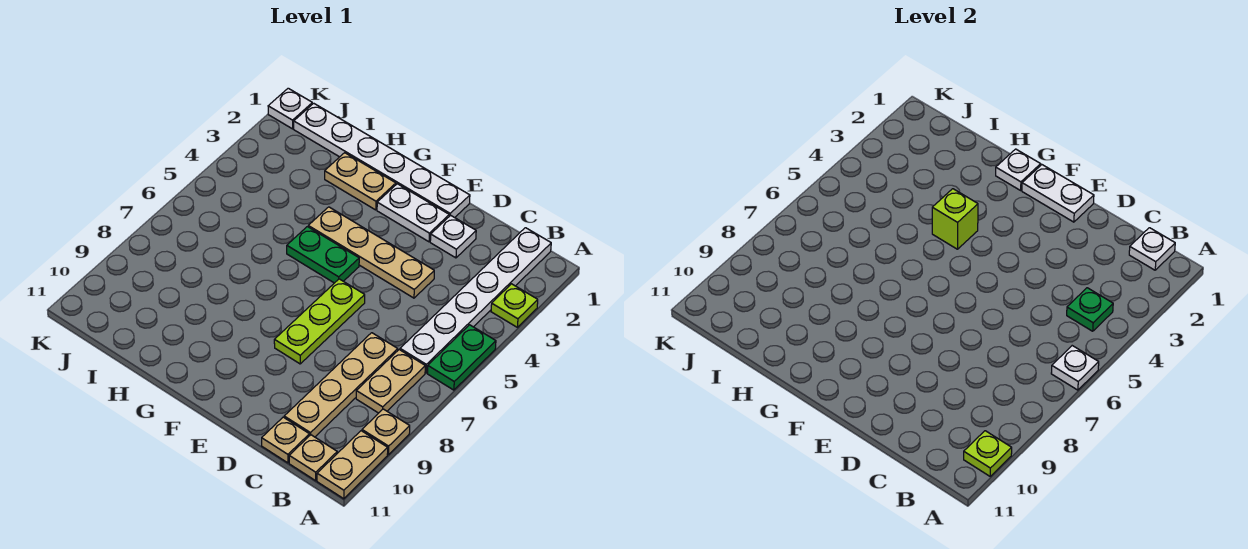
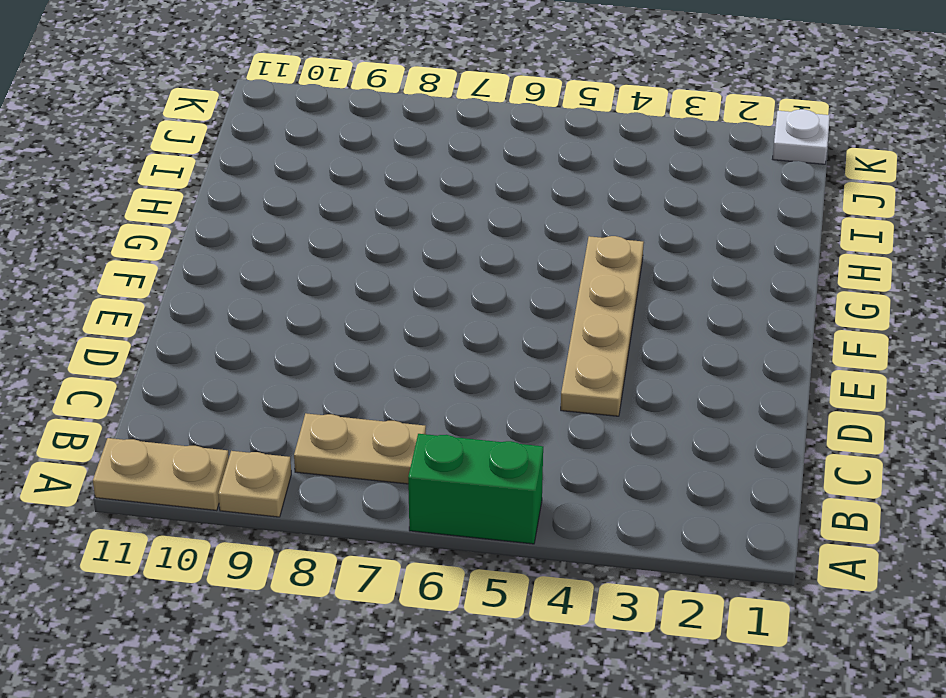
green brick A5:A6 level 1 -> green plate A5:A6 level 1
none -> lime plate A3 level 1
none -> white plate B1:B6 level 1
none -> tan plate B11 level 1

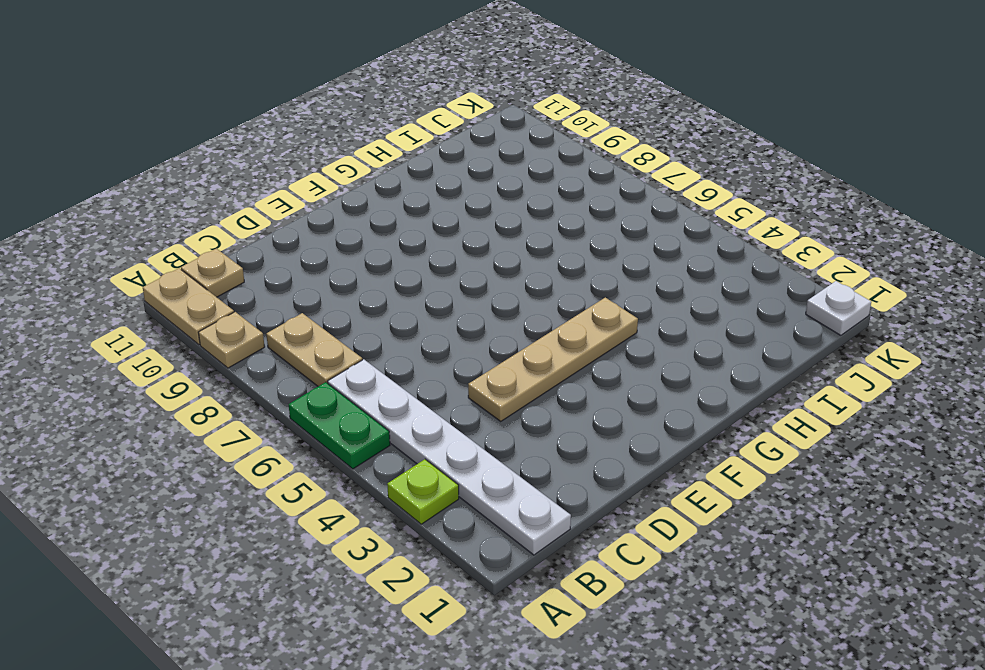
none -> tan plate C7:C10 level 1
none -> tan plate C11 level 1
none -> white plate D2 level 1

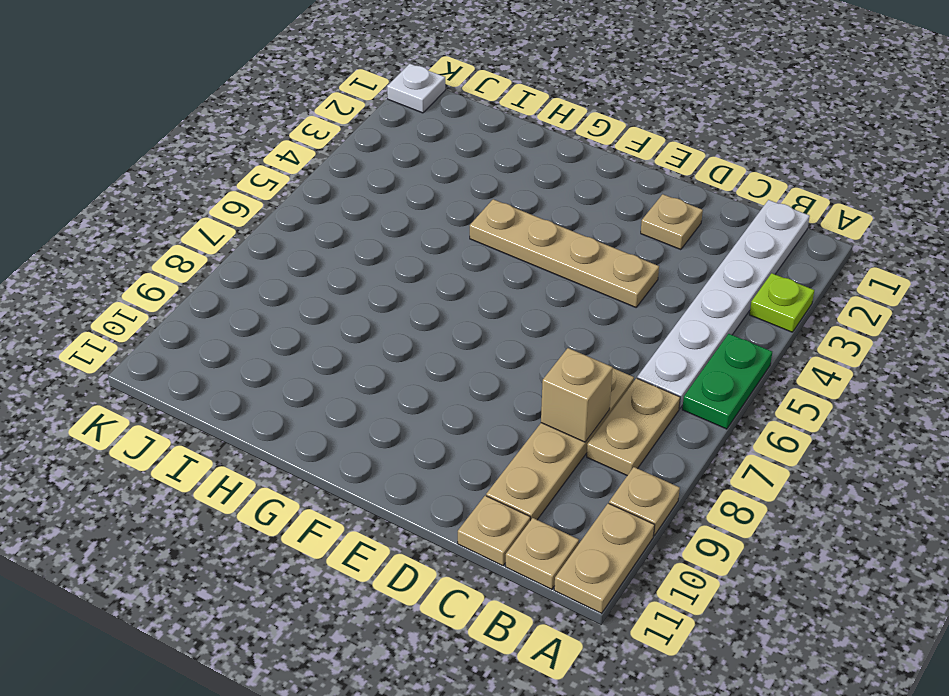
tan brick C8 level 2 -> none
tan plate D2 level 1 -> white plate D2 level 1
none -> white plate E1:J1 level 1
none -> white plate E2:F2 level 1
none -> lime plate E6:E8 level 1

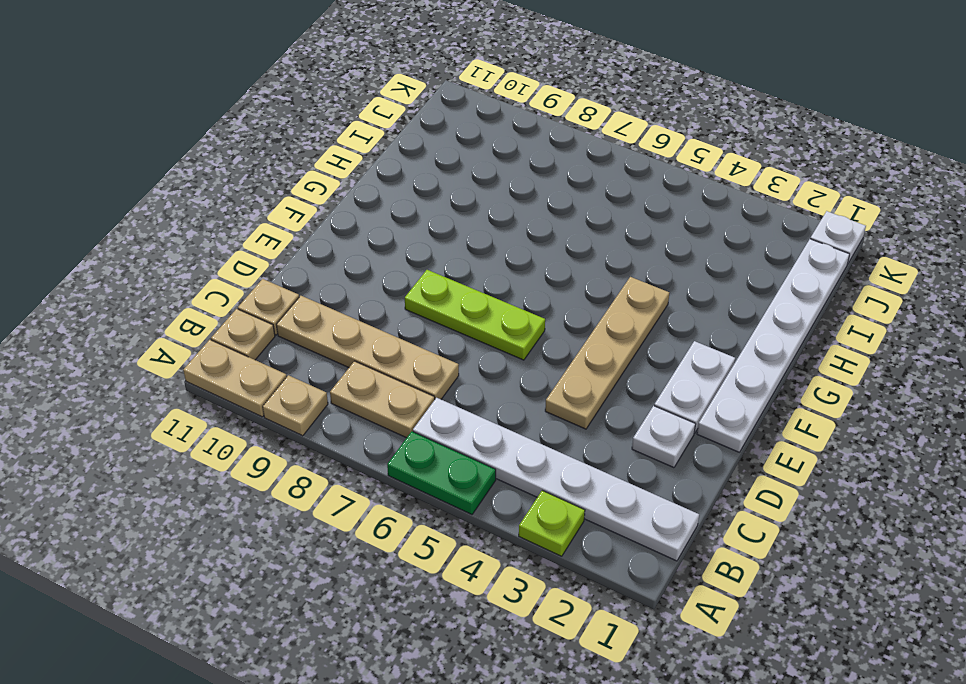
none -> green plate F5:G5 level 1
none -> tan plate G2:H2 level 1
none -> white plate A6 level 2

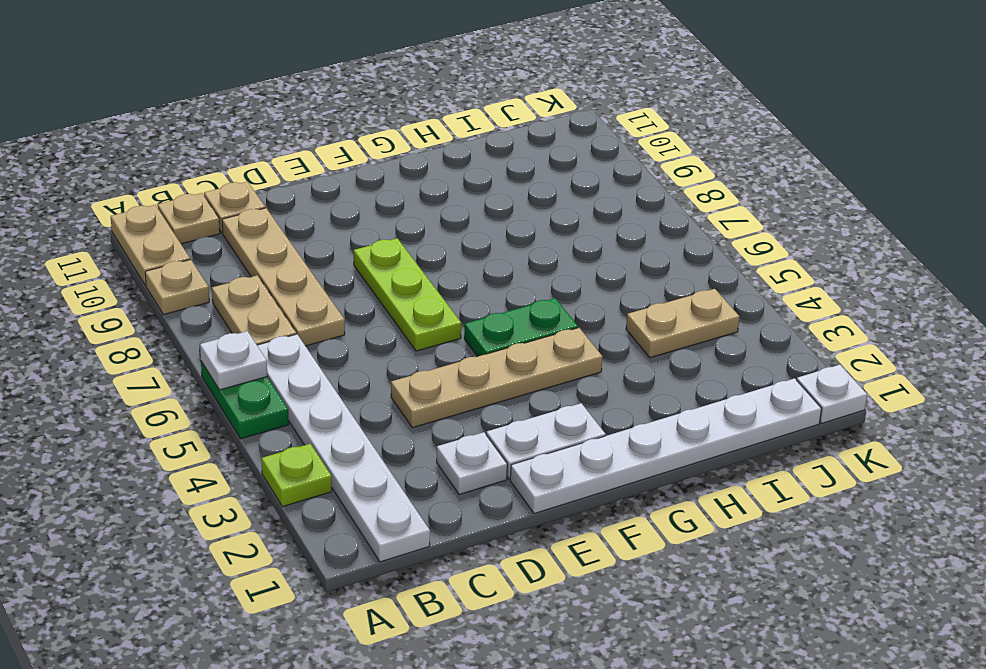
tan plate I4:J4 level 1 -> tan plate G2:H2 level 1
none -> lime plate A10 level 2
none -> white plate B1 level 2
none -> green plate B4 level 2

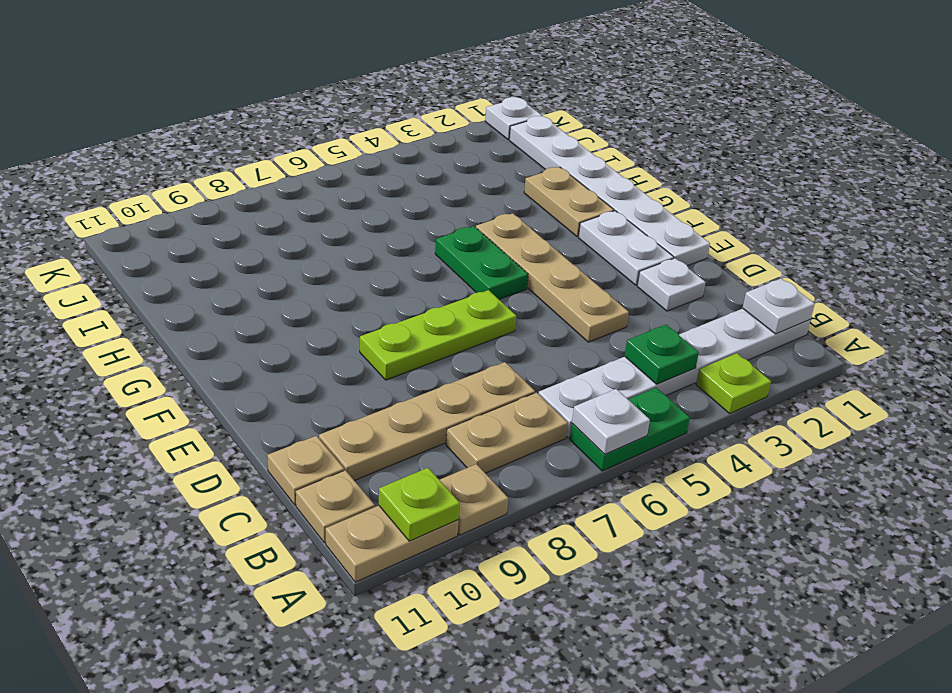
none -> white plate E1:F1 level 2
none -> white plate G1 level 2
none -> lime brick G4 level 2

